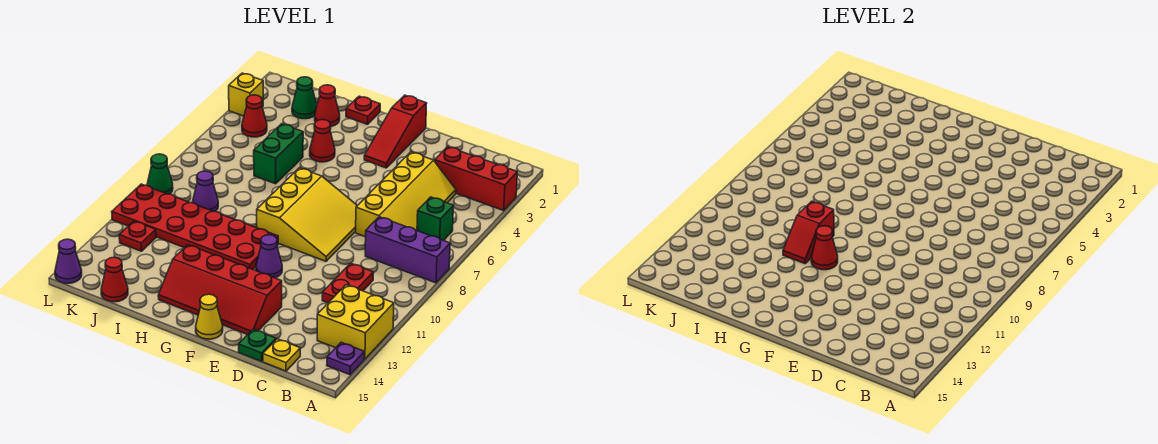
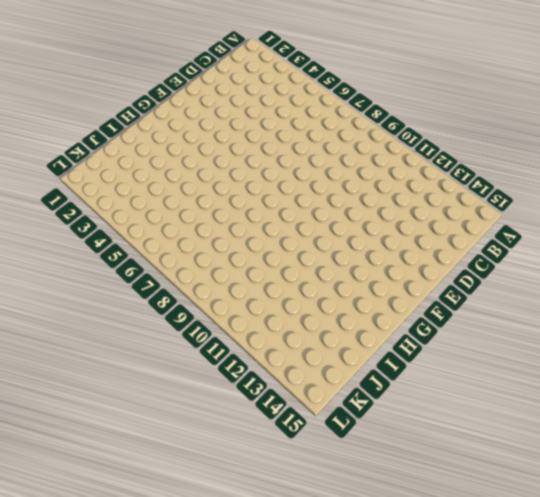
none -> red brick A3:C3 level 1
none -> purple brick A8:C8 level 1
none -> yellow brick A12:B13 level 1

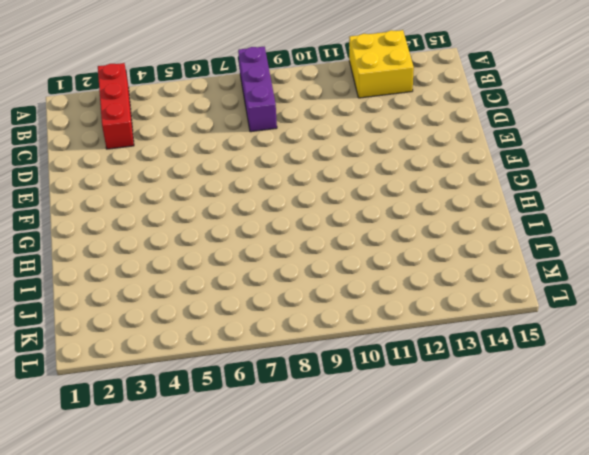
none -> purple plate A14 level 1
none -> green brick B6 level 1
none -> yellow slope C4:D7 level 1 top D

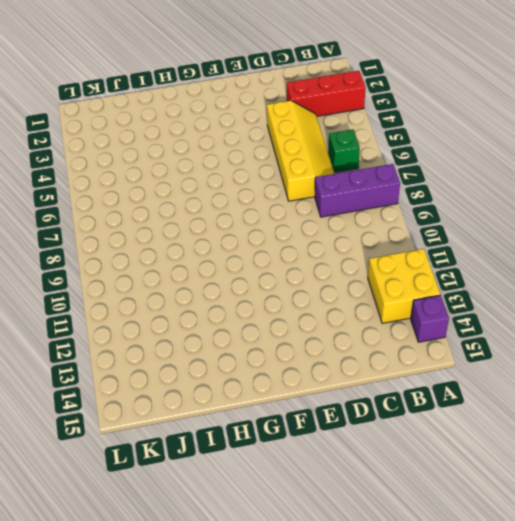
purple brick A14 level 1 -> purple plate A14 level 1
none -> red plate C10:C11 level 1
none -> yellow plate C15 level 1
none -> green plate D15 level 1

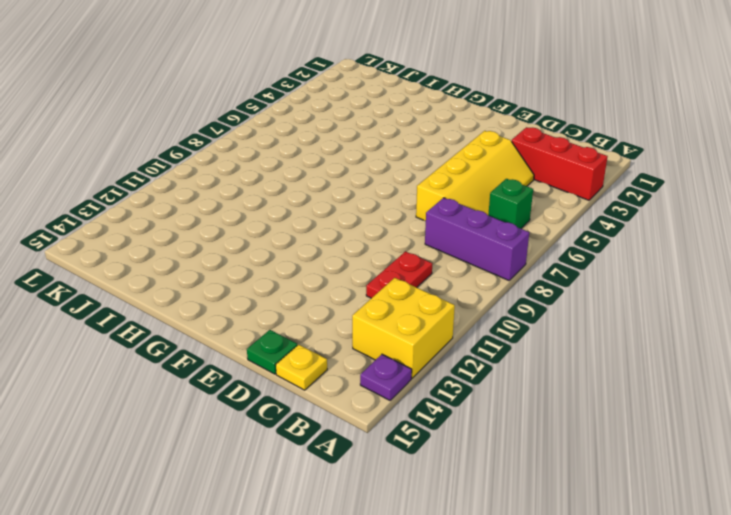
none -> yellow slope E7:G9 level 1 top G
none -> red slope E13:H14 level 1 top 13
none -> red slope F1:F3 level 1 top 1

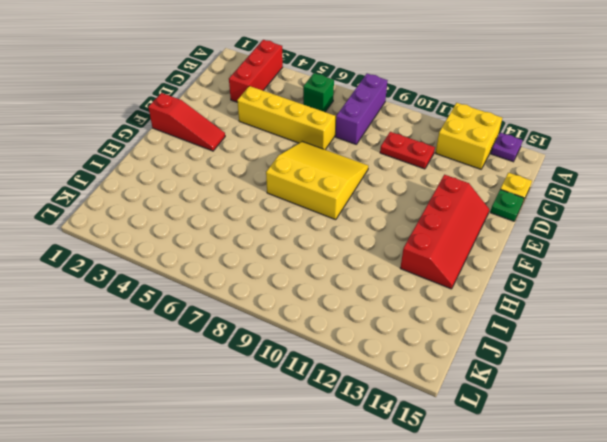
none -> purple cone F11 level 1
none -> yellow cone F15 level 1
none -> red plate G10:L11 level 1

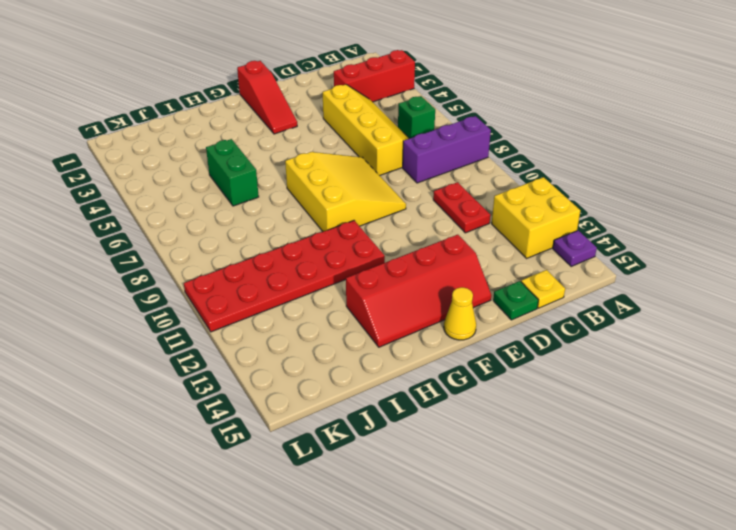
none -> purple cone F11 level 1
none -> red plate H1 level 1
none -> red cone H4 level 1

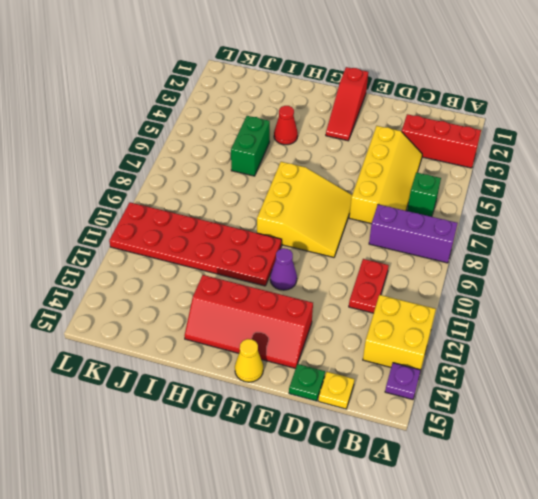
none -> red plate H1 level 1
none -> red cone I2 level 1
none -> green cone J2 level 1

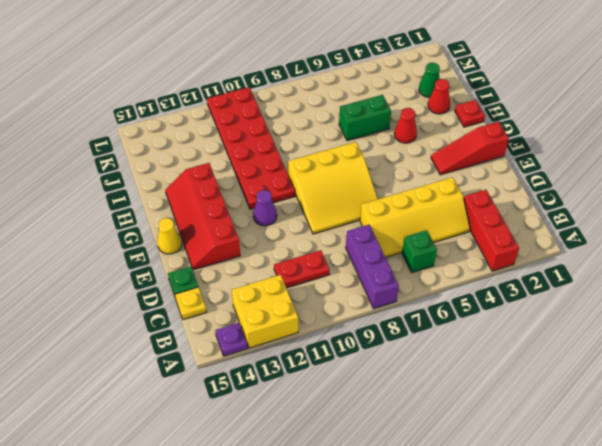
none -> purple cone J9 level 1
none -> red cone J15 level 1
none -> red cone K4 level 1

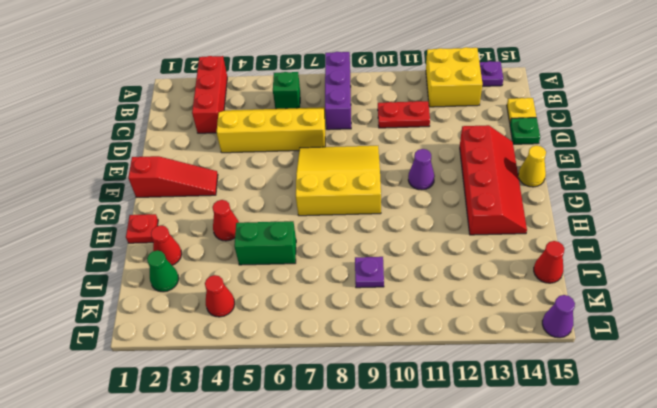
purple plate J9 level 1 -> purple cone J9 level 1
none -> red plate G10:L11 level 1
none -> red plate K12 level 1
none -> yellow brick L3 level 1

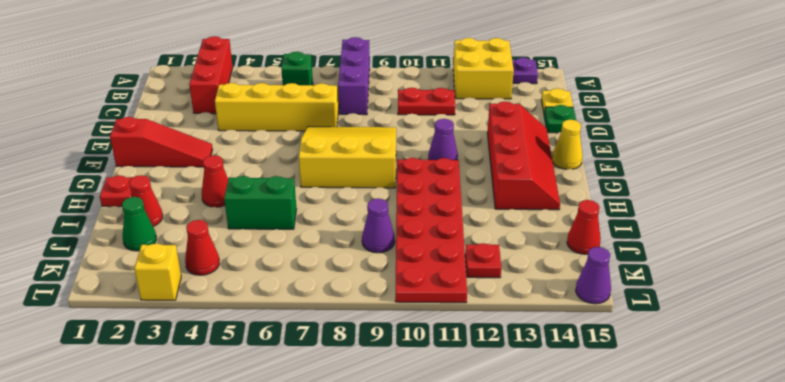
none -> green cone L9 level 1
none -> red cone G11 level 2
none -> red slope H10:H11 level 2 top 10

